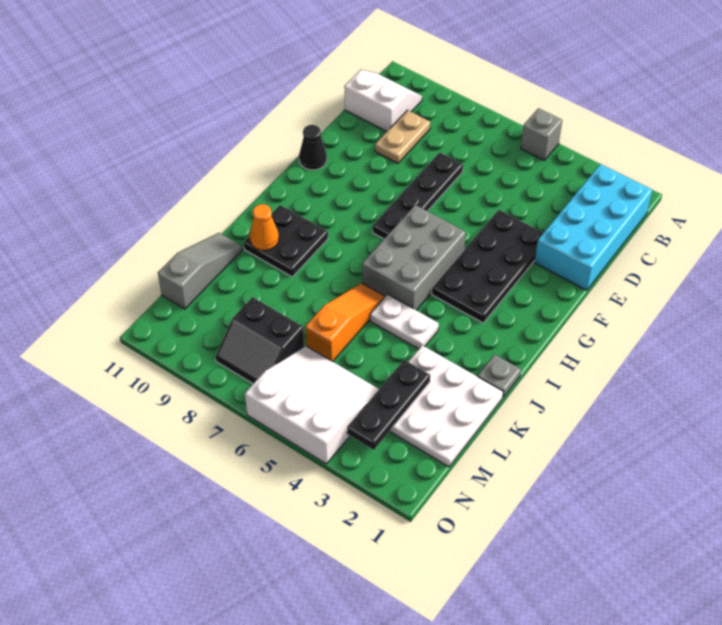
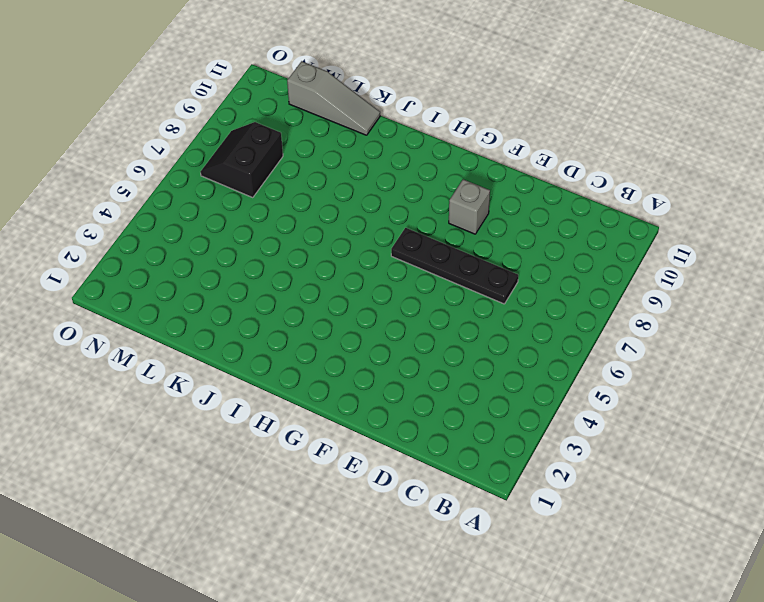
grey brick F9 level 1 -> grey brick A5 level 1
none -> cyan brick B1:E2 level 1
none -> white slope B10:C11 level 1 top C
none -> tan plate C9:D9 level 1

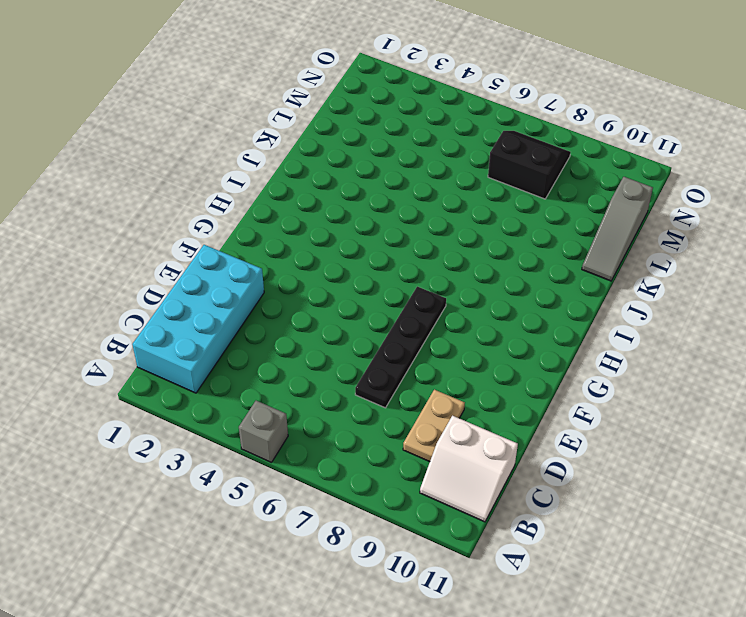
none -> black plate E3:H4 level 1
none -> black cone F11 level 1
none -> grey brick G5:I6 level 1

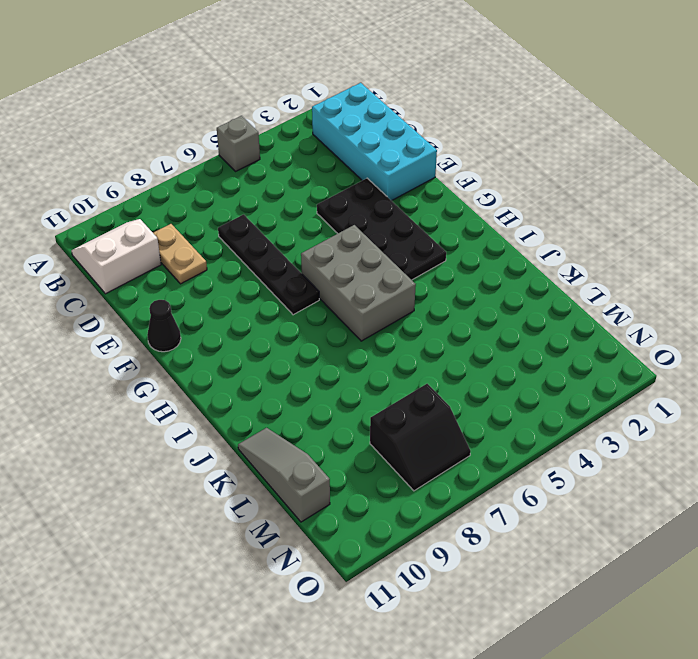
none -> black plate I9:J10 level 1
none -> grey plate J1 level 1
none -> white plate J4:J5 level 1

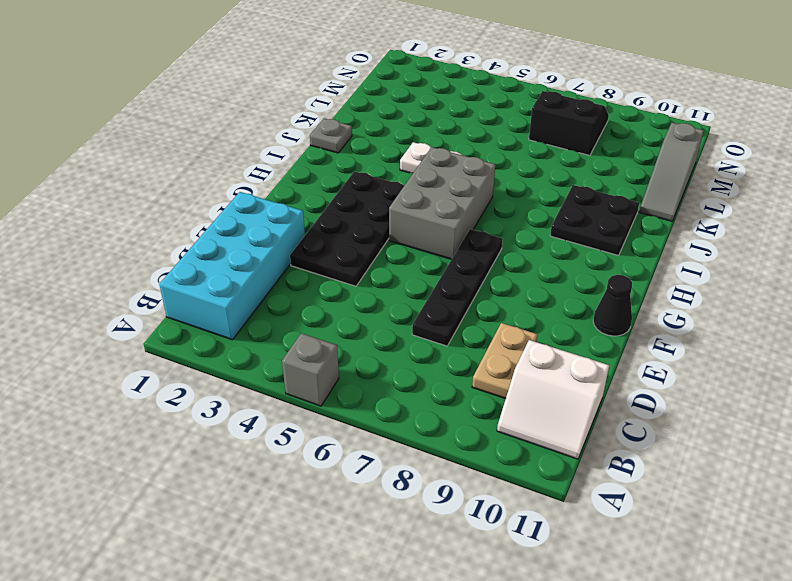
none -> orange slope J6:L6 level 1 top L
none -> white plate K1:M3 level 1
none -> white slope M4:O6 level 1 top O

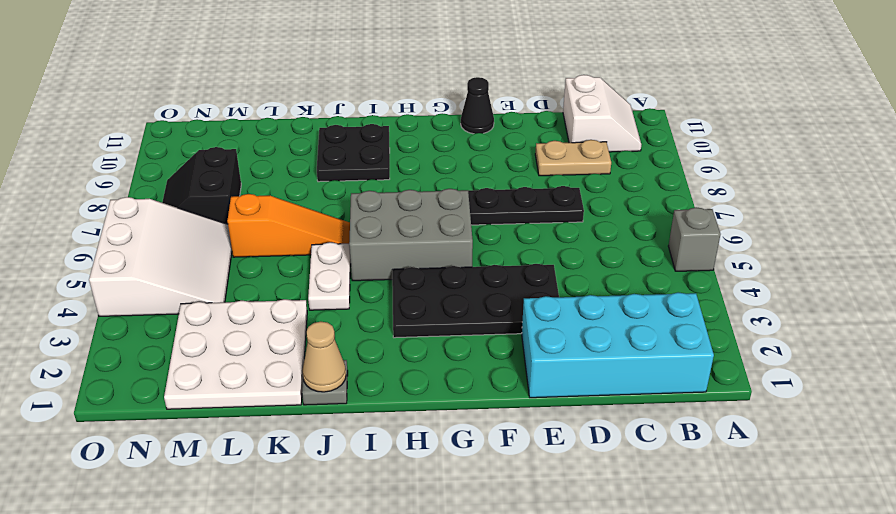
tan cone J1 level 2 -> none
none -> grey slope K11:M11 level 1 top M
none -> orange cone J10 level 2
none -> black plate L3:N3 level 2

